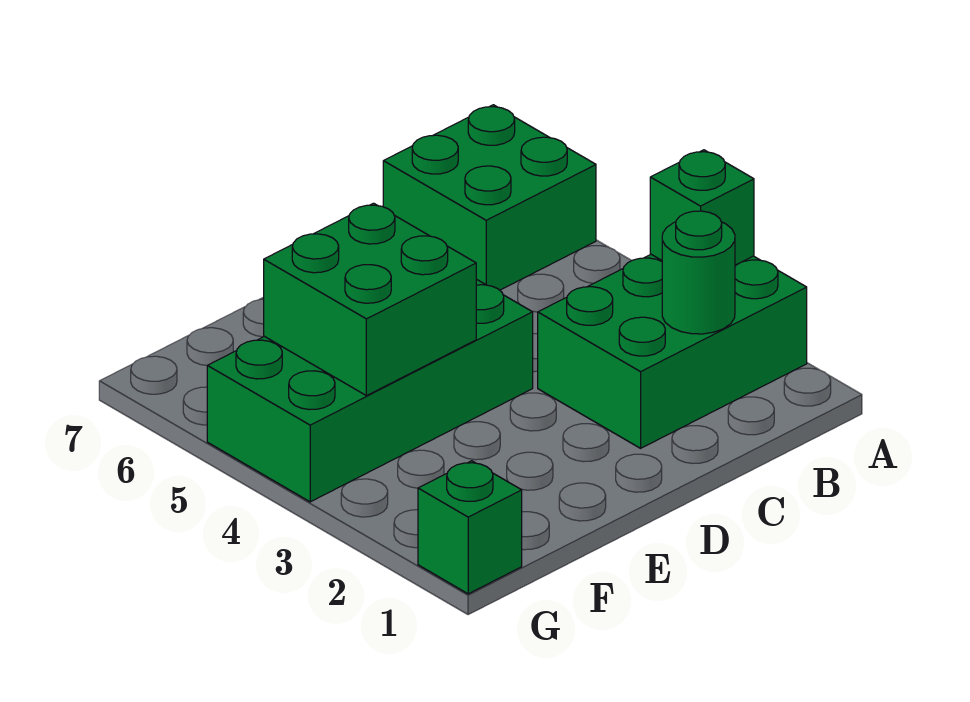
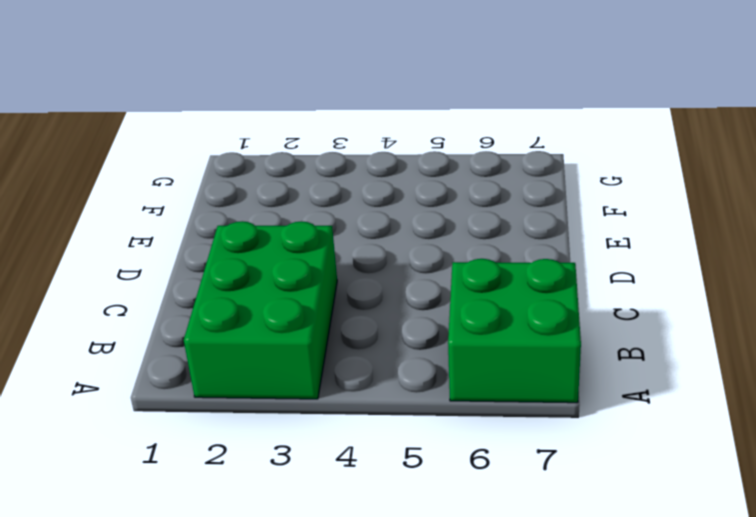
none -> green brick D4:G5 level 1
none -> green brick G1 level 1

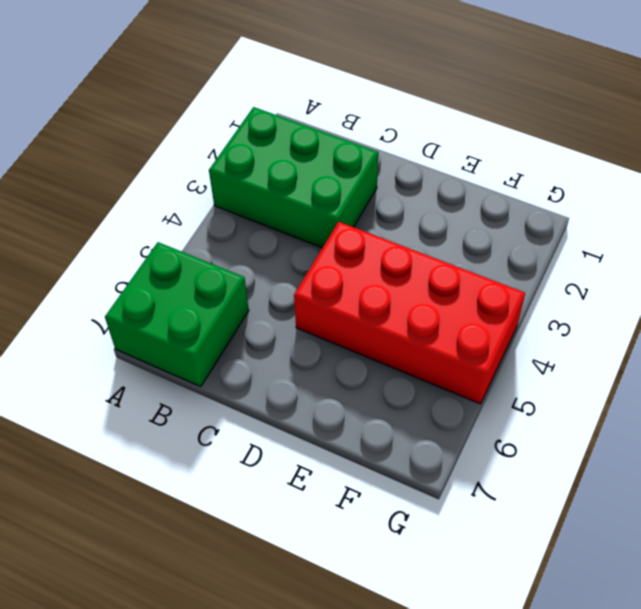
red brick D4:G5 level 1 -> green brick D4:G5 level 1
none -> green brick G1 level 1
none -> green brick A3 level 2

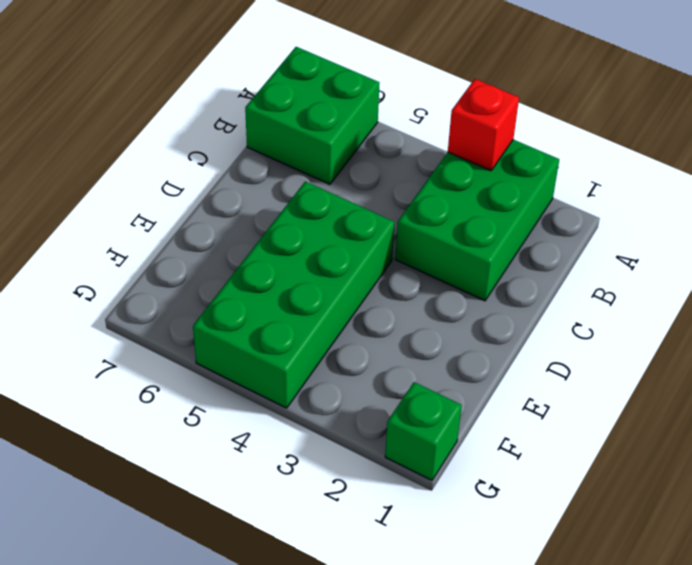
red brick A3 level 2 -> green brick A3 level 2
none -> green round brick B2 level 2
none -> green brick E4:F5 level 2

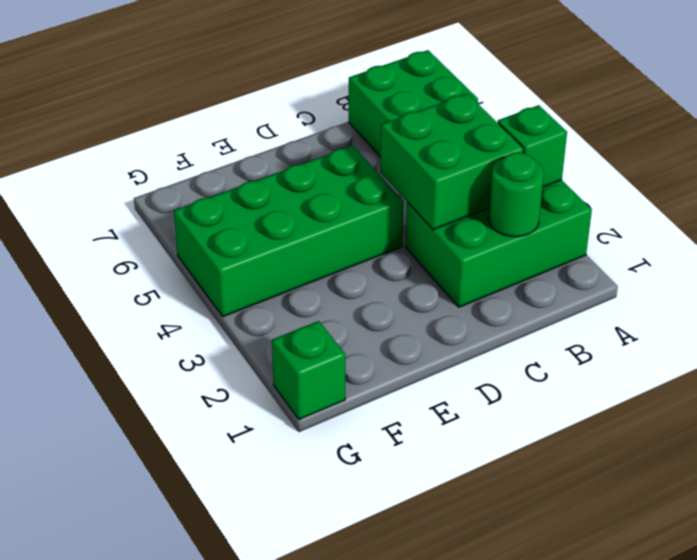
green brick B3:C4 level 2 -> green brick E4:F5 level 2

